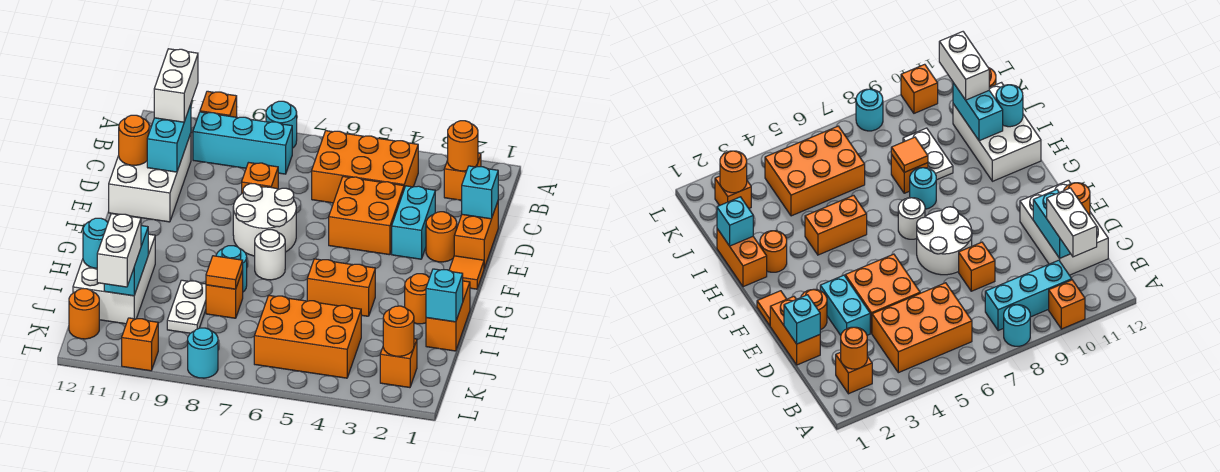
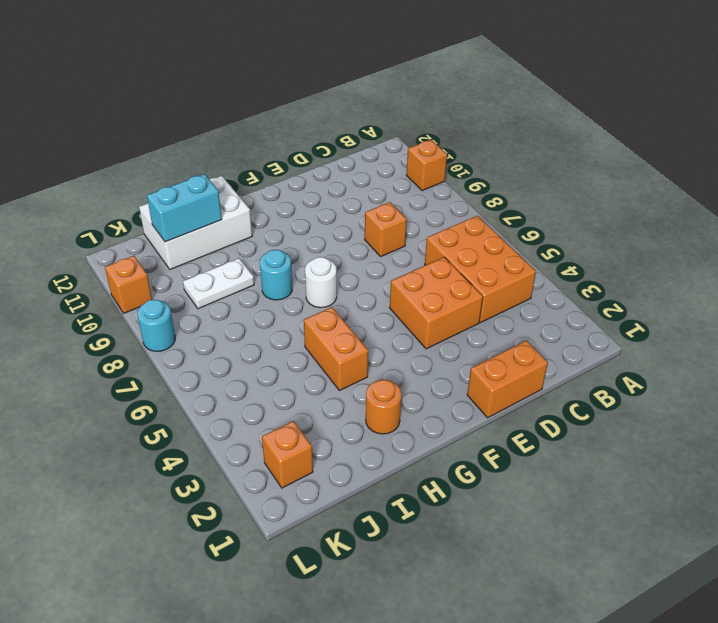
none -> cyan round brick A8 level 1
none -> orange brick B2 level 1
none -> cyan brick B8:B10 level 1
none -> white brick C11:E12 level 1

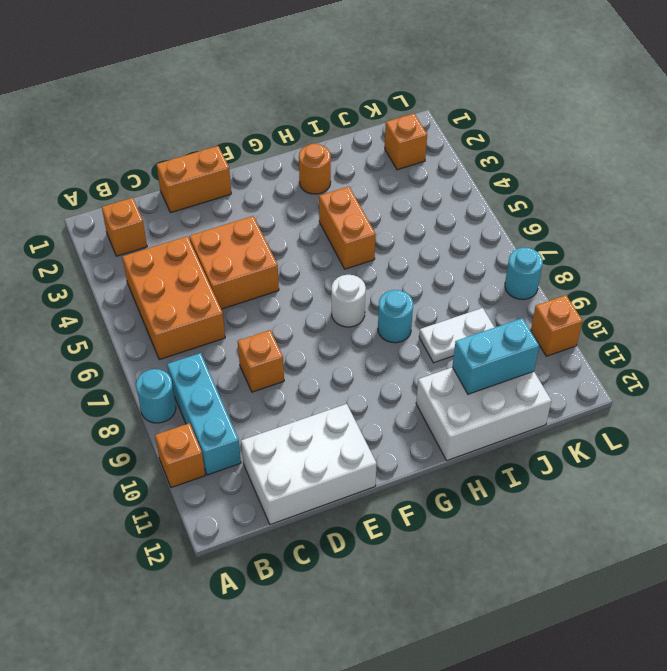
none -> cyan brick D3:E3 level 1
none -> orange round brick E2 level 1
none -> white round brick E7:F8 level 1
none -> orange tile F1 level 1

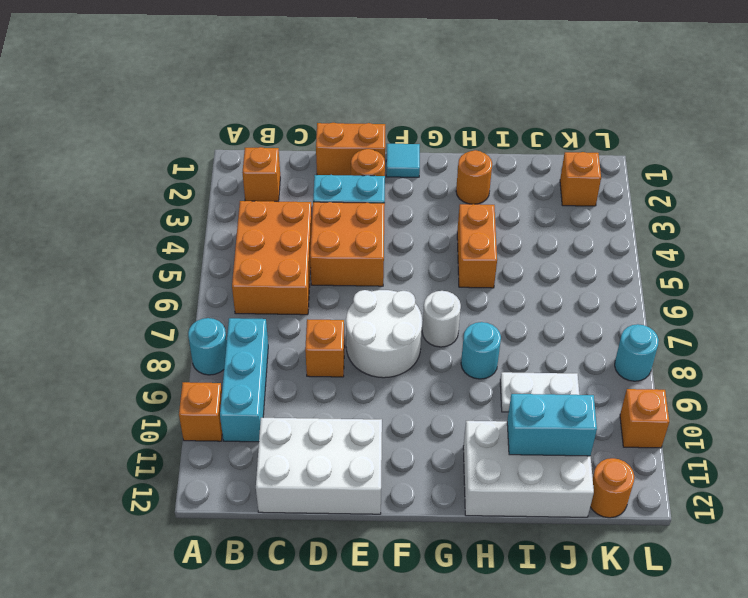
cyan tile F1 level 1 -> orange tile F1 level 1
none -> orange brick H1:I1 level 1
none -> orange brick I8 level 1
none -> orange brick J4:K6 level 1
none -> orange round brick B2 level 2

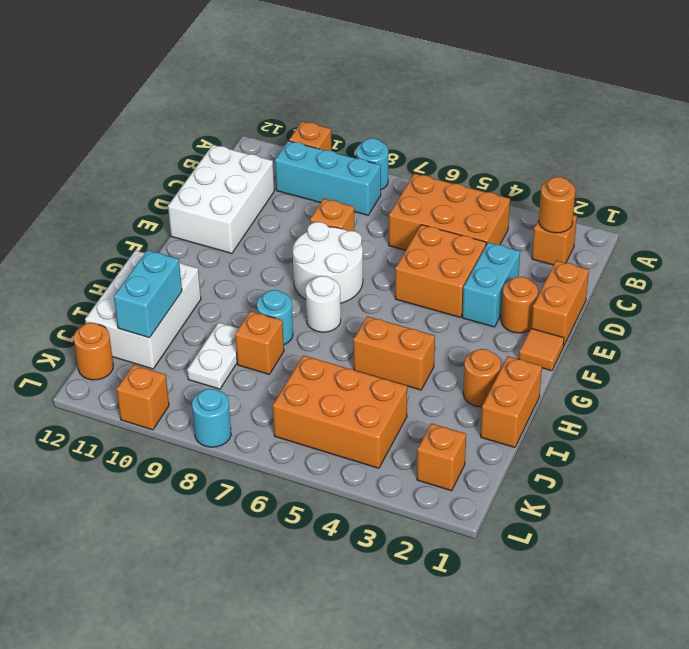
none -> cyan brick C11:D11 level 2
none -> cyan brick D1 level 2
none -> orange round brick D12 level 2
none -> cyan brick I1 level 2

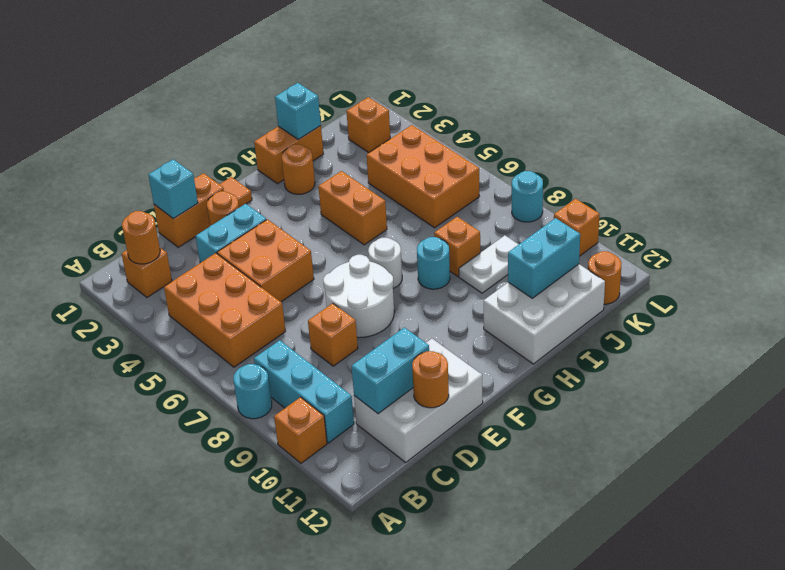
none -> orange tile I8 level 2
none -> cyan round brick I12 level 2
none -> orange round brick K2 level 2
none -> white brick B11:C11 level 3

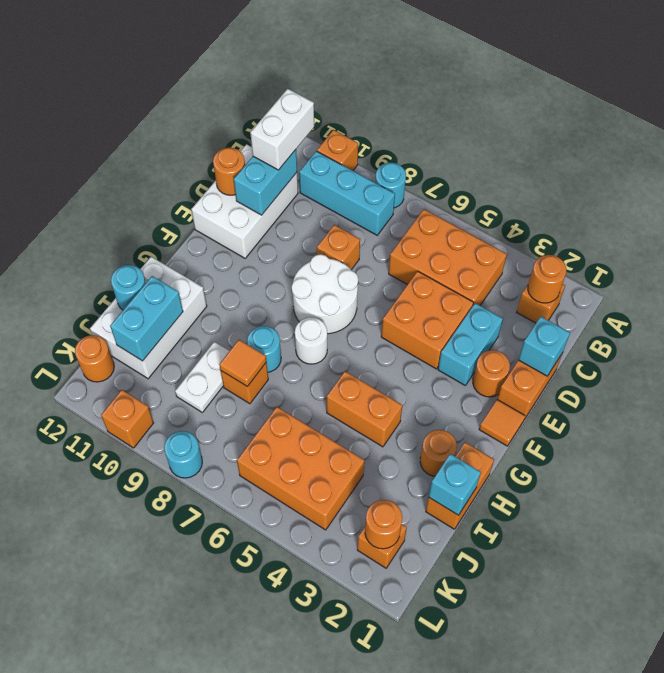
none -> white brick J11:K11 level 3

